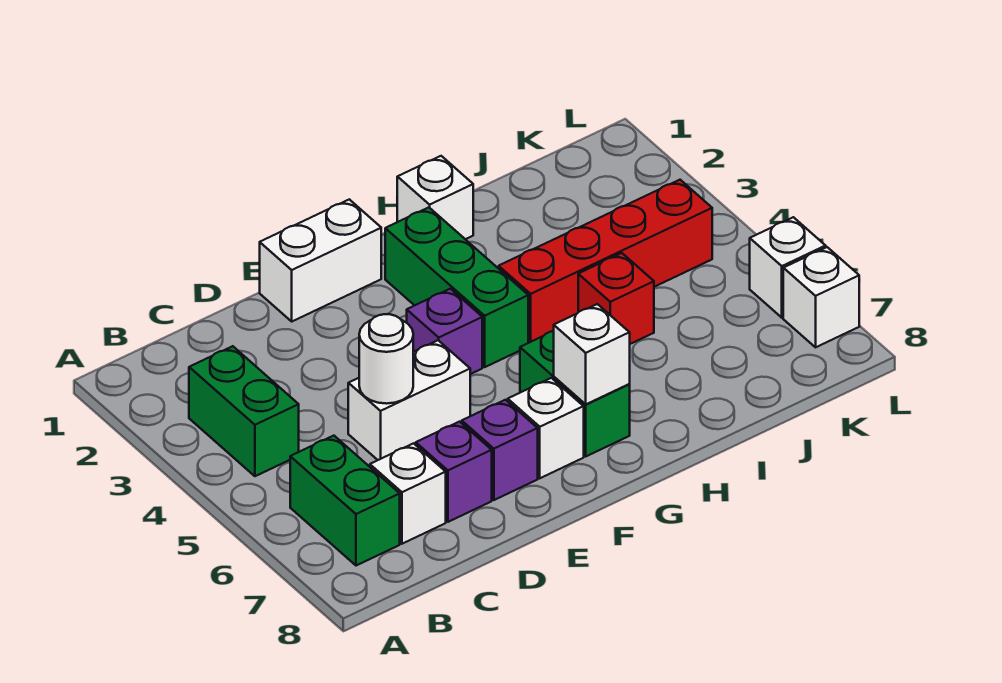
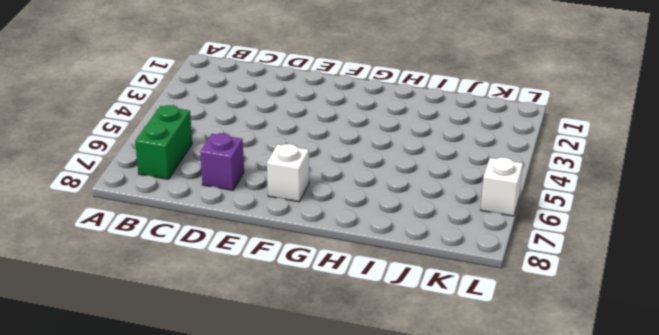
none -> green brick B3:B4 level 1
none -> white brick C7 level 1
none -> white brick D5:E5 level 1

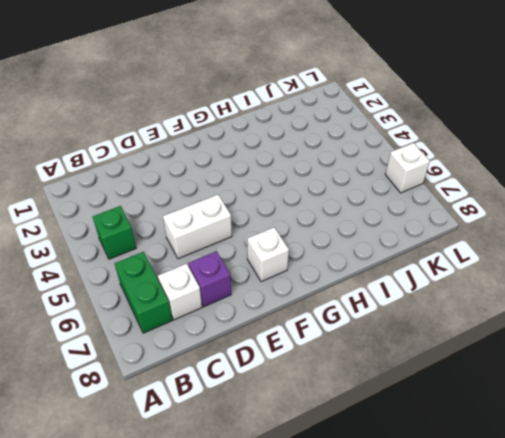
green brick B4 level 1 -> green brick B3:B4 level 1
none -> white brick E1:F1 level 1
none -> purple brick E7 level 1
none -> purple brick F4 level 1

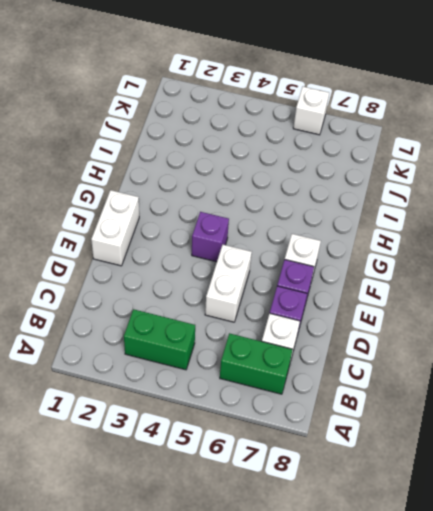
none -> green brick G2:G4 level 1
none -> green brick G6:G7 level 1
none -> white brick H1 level 1

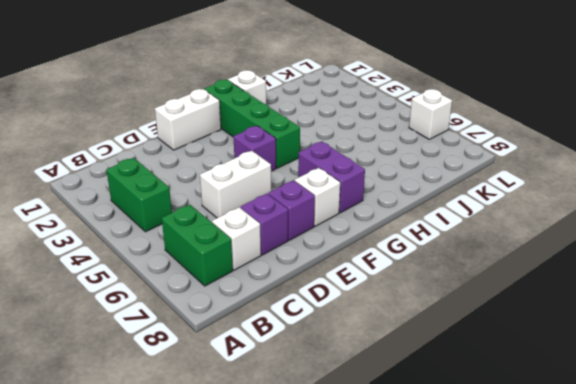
green brick G1:G4 level 1 -> green brick G2:G4 level 1
purple brick G6:G7 level 1 -> green brick G6:G7 level 1
none -> red brick H4:K4 level 1
none -> red brick I5 level 1
none -> white brick L7 level 1

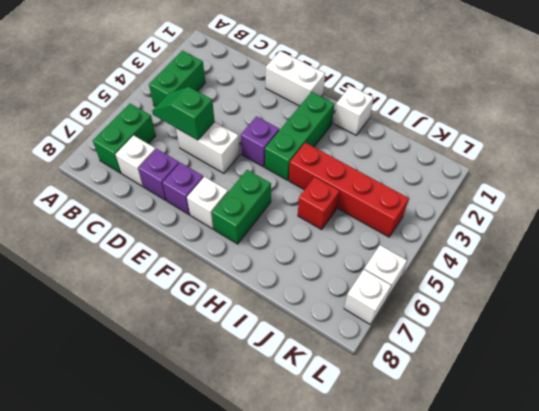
green slope C5:D5 level 2 top D -> white round brick D5 level 2
none -> white brick G7 level 2

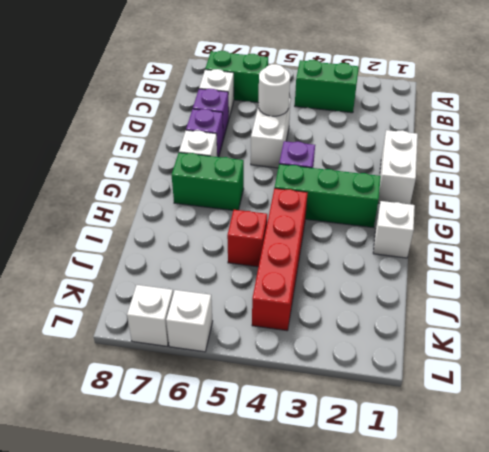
none -> white brick G7 level 2

